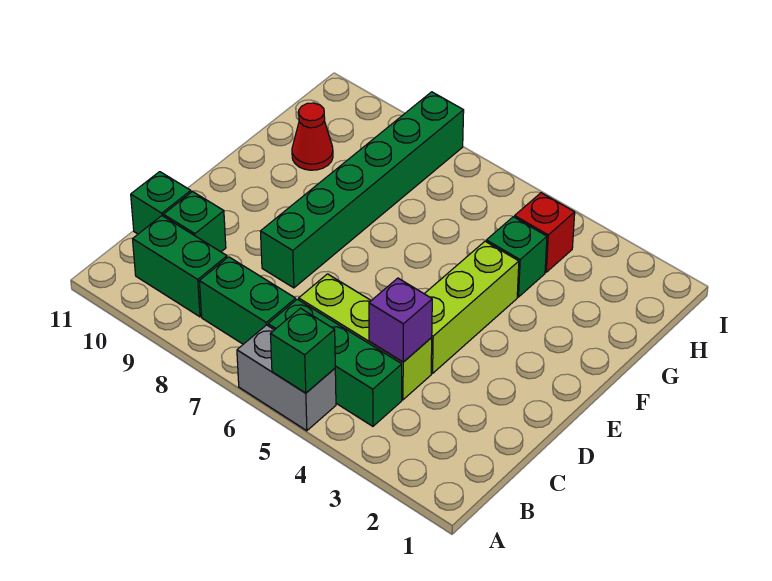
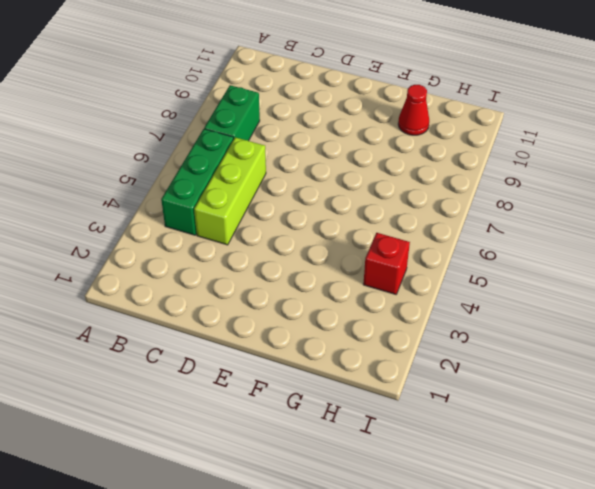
none -> grey brick A5:A6 level 1
none -> green brick B9:B10 level 1
none -> green brick C10 level 1

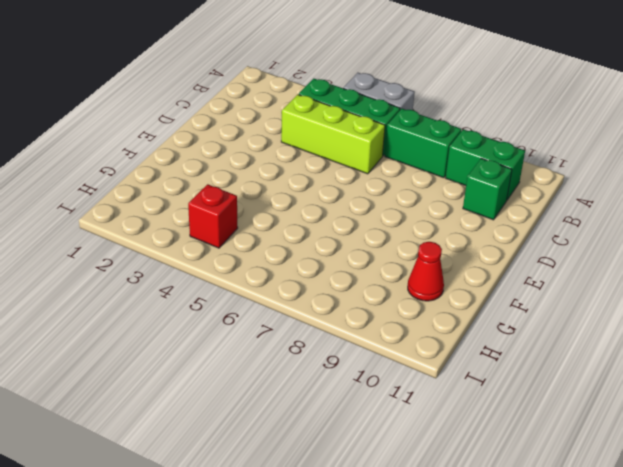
none -> green brick C11 level 1
none -> lime brick D4:F4 level 1
none -> green brick D8:I8 level 1

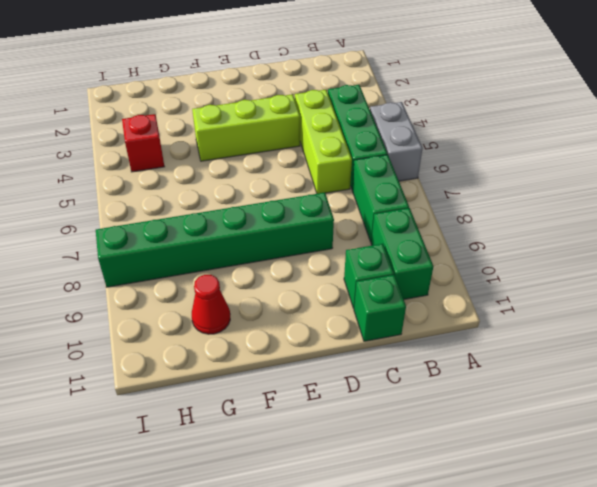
none -> green brick G4 level 1
none -> green brick A5 level 2
none -> purple brick C4 level 2

